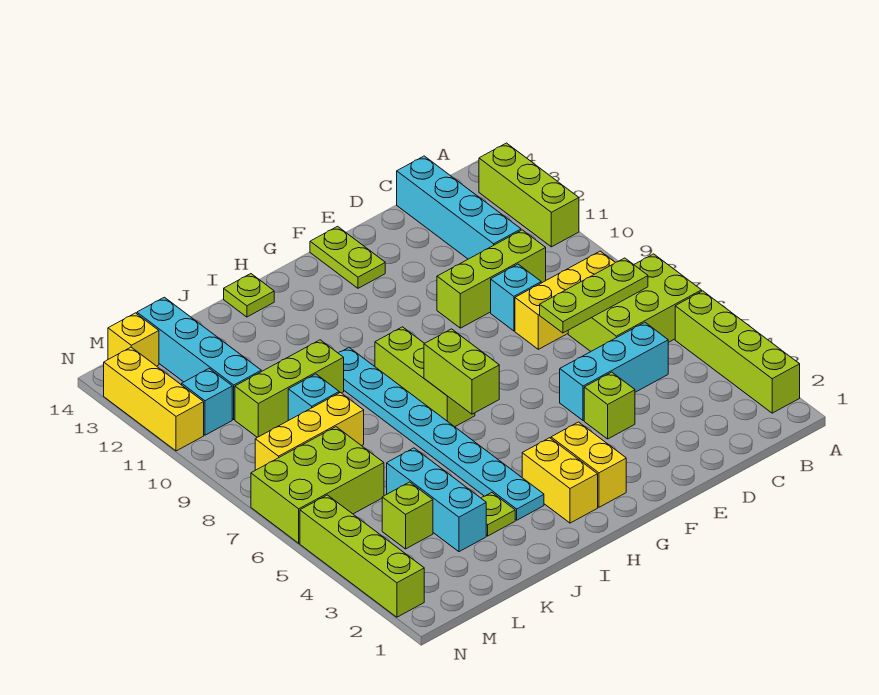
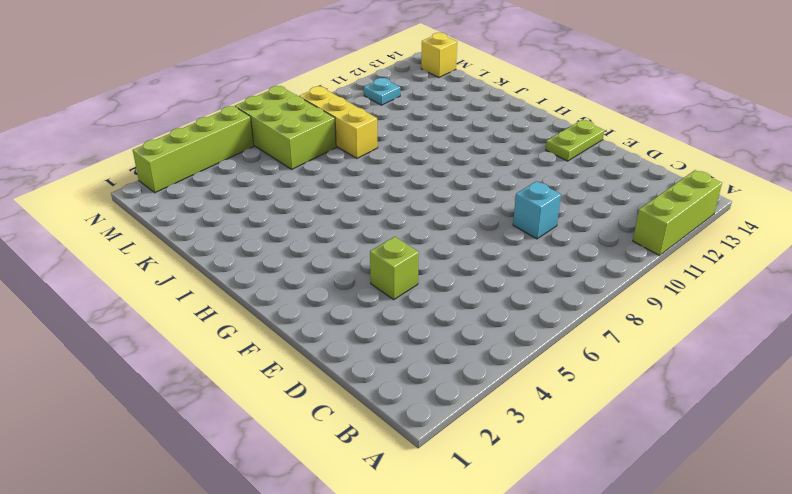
cyan plate M11 level 1 -> cyan brick M11 level 1
none -> lime brick A2:A5 level 1
none -> lime brick A6:C7 level 1
none -> yellow brick B8:D8 level 1

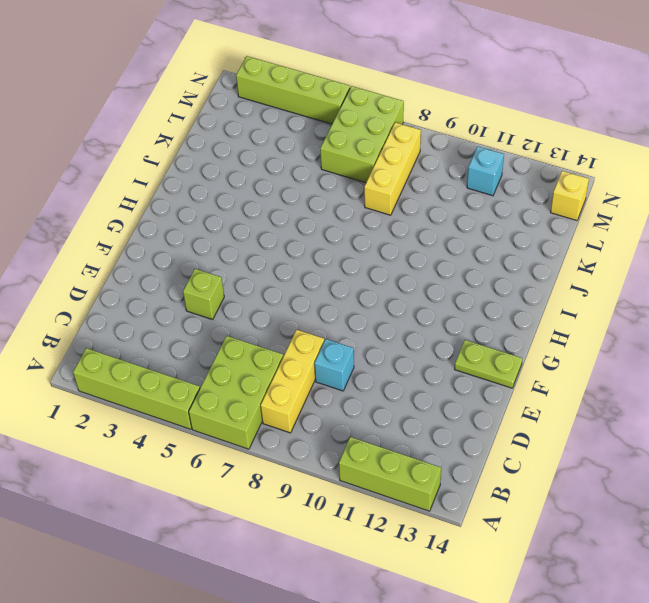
none -> cyan brick C5:E5 level 1
none -> lime brick C10:E10 level 1
none -> cyan brick C11:C14 level 1

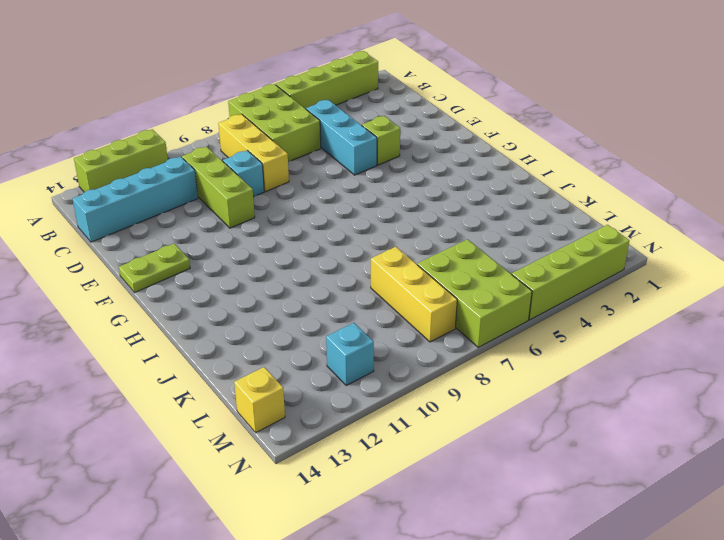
none -> yellow brick G2:G3 level 1
none -> yellow brick H2:H3 level 1
none -> lime brick H7:H9 level 1

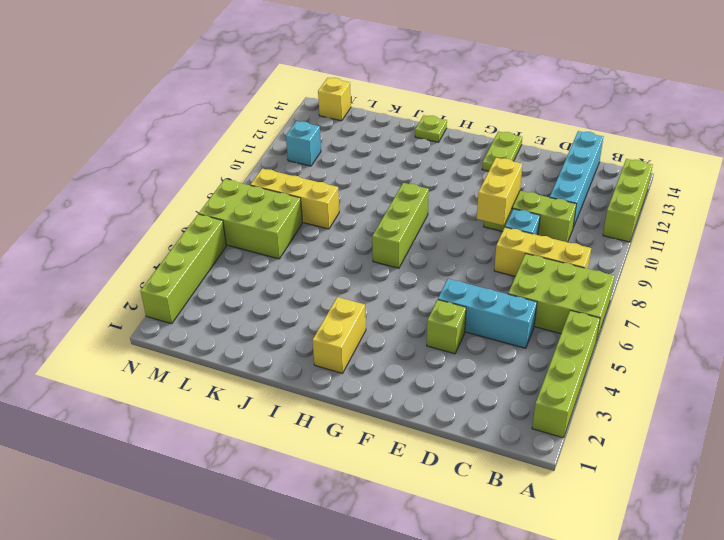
yellow brick E9:E10 level 2 -> yellow brick G2:G3 level 1
none -> cyan plate I3:I10 level 1
none -> lime plate J3 level 1
none -> lime brick J10:L10 level 1

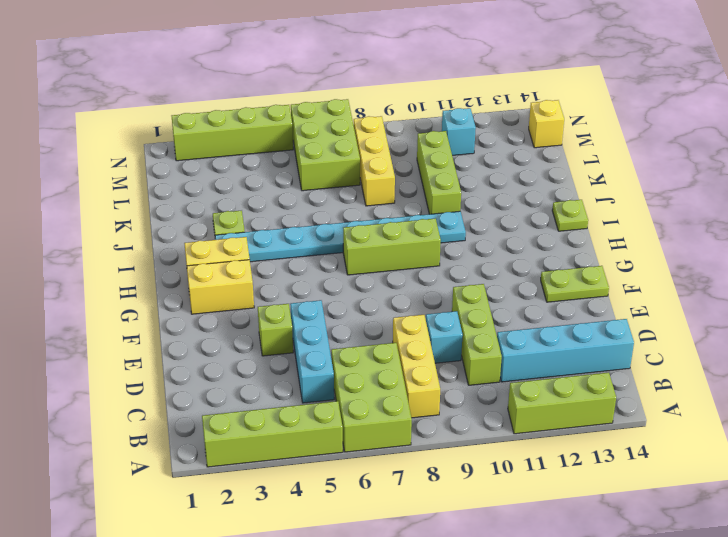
none -> cyan brick K3:K5 level 1
none -> cyan brick K9 level 1
none -> lime brick L4 level 1

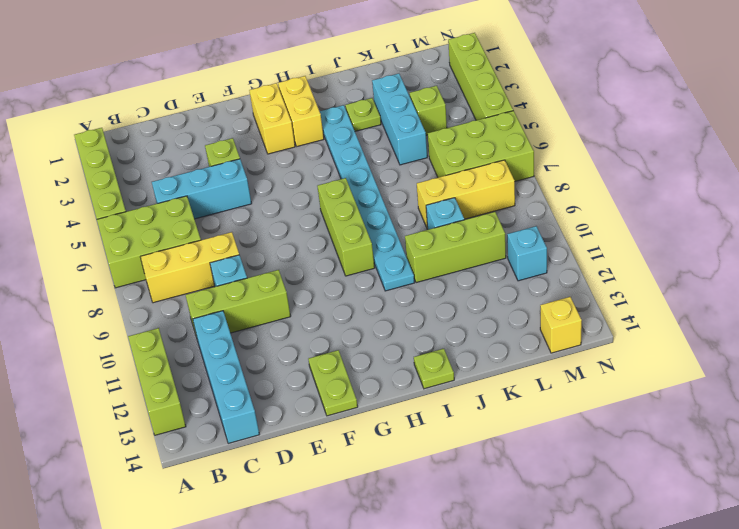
none -> cyan brick L11:L14 level 1
none -> yellow brick N11:N13 level 1
none -> lime plate B7:D7 level 2

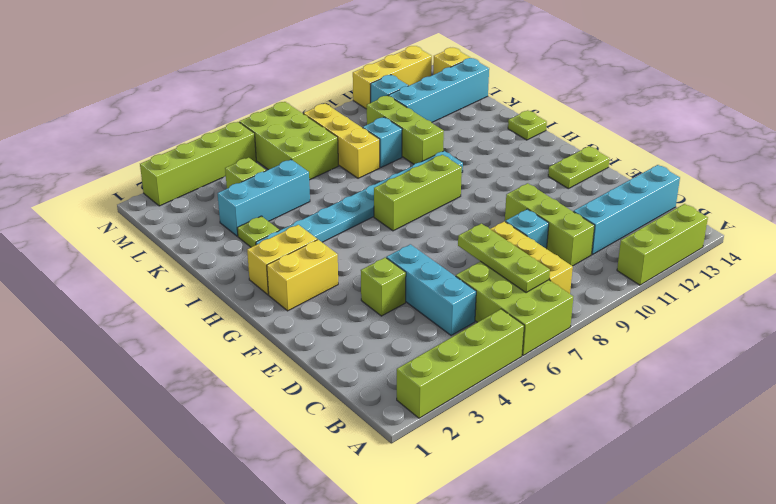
none -> lime brick H6:H7 level 2

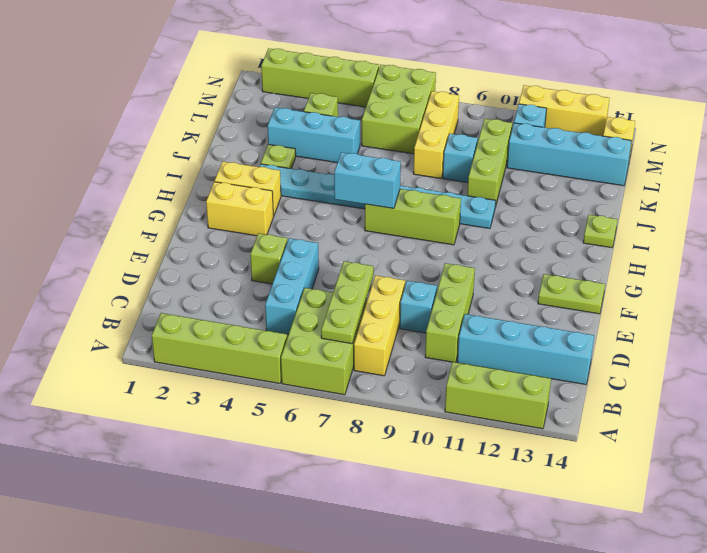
cyan brick H6:H7 level 2 -> lime brick H6:H7 level 2

